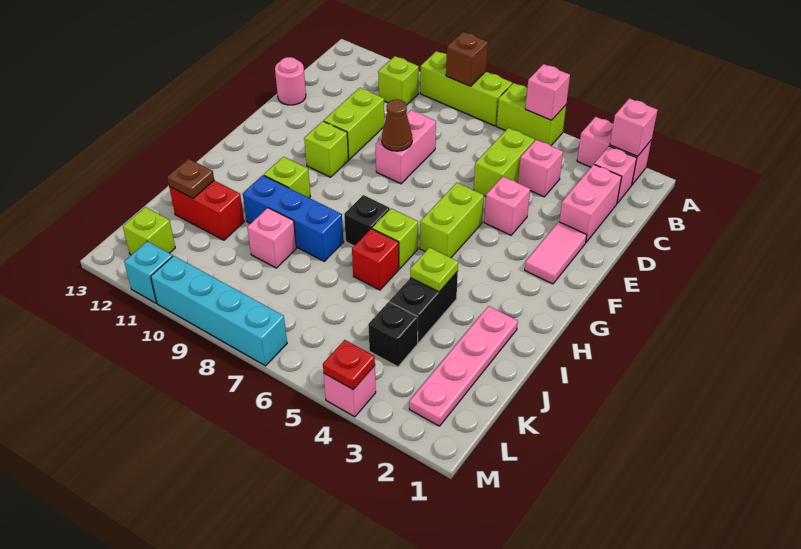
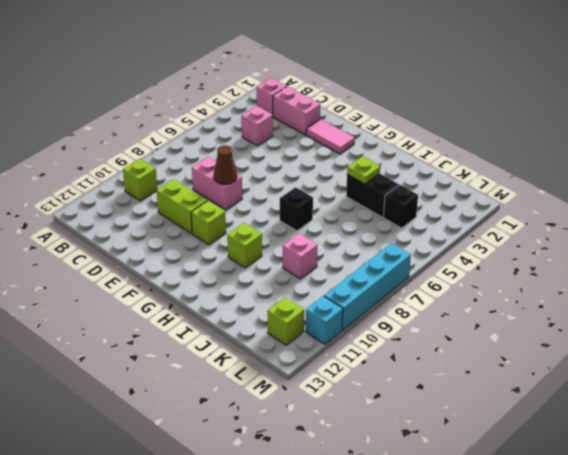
none -> pink brick A2:A3 level 1
none -> lime brick A5:A6 level 1
none -> lime brick A7:A9 level 1
none -> lime brick C5:D5 level 1

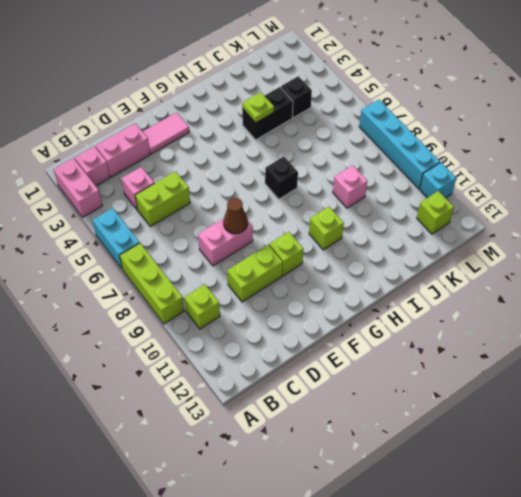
cyan brick A5:A6 level 1 -> lime brick A5:A6 level 1
none -> pink round brick D13 level 1
none -> pink brick E4 level 1
none -> lime brick F5:G5 level 1
none -> lime brick H6 level 1

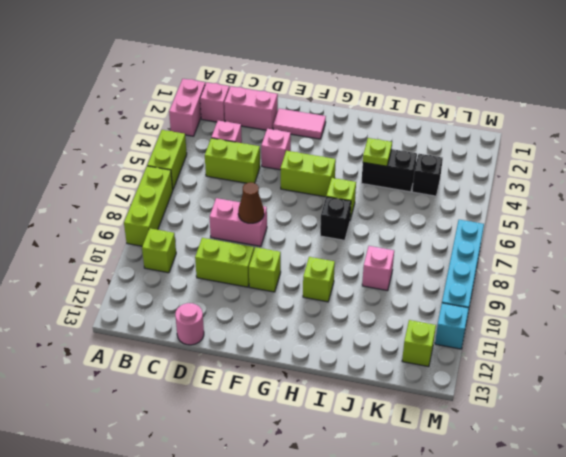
none -> pink plate I2:L2 level 1
none -> red brick I6 level 1
none -> blue brick I8:I10 level 1
none -> red brick J11:J12 level 1

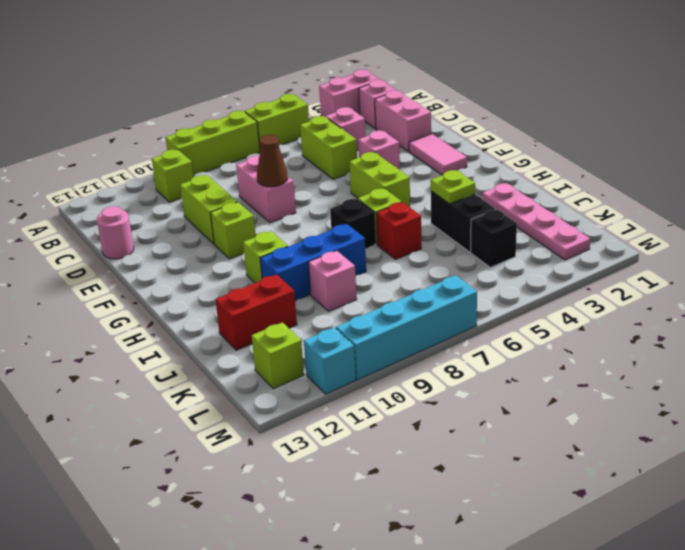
none -> pink brick M4 level 1
none -> pink brick A2 level 2
none -> pink brick A5 level 2
none -> brown brick A8 level 2

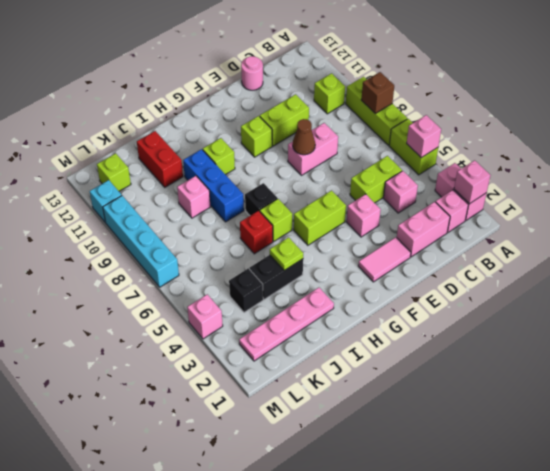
none -> brown plate J12 level 2
none -> red plate M4 level 2

